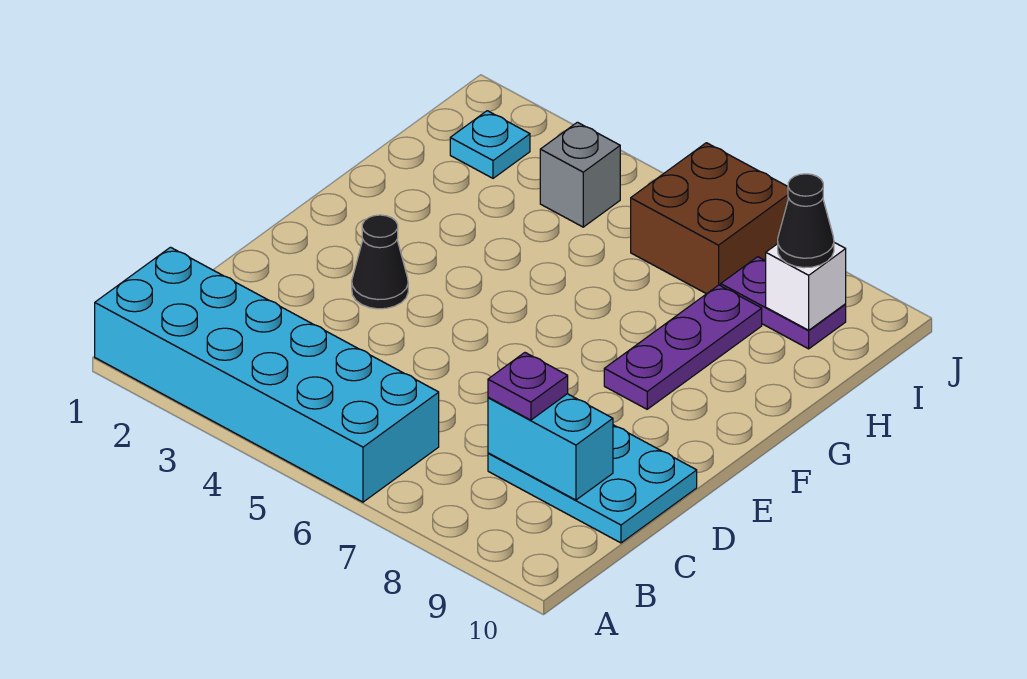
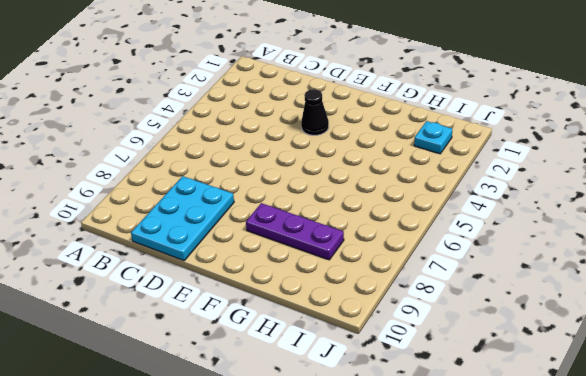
none -> cyan brick A1:B6 level 1
none -> grey brick I4 level 1
none -> brown brick I6:J7 level 1

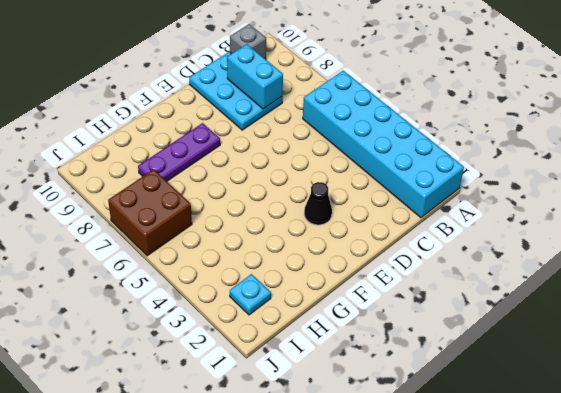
grey brick B10 level 1 -> grey brick I4 level 1
none -> purple plate I8:I9 level 1
none -> white brick I9 level 2
none -> purple plate C8 level 3

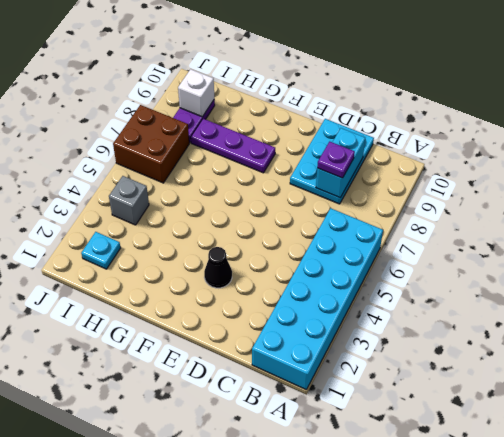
none -> black cone I9 level 3

